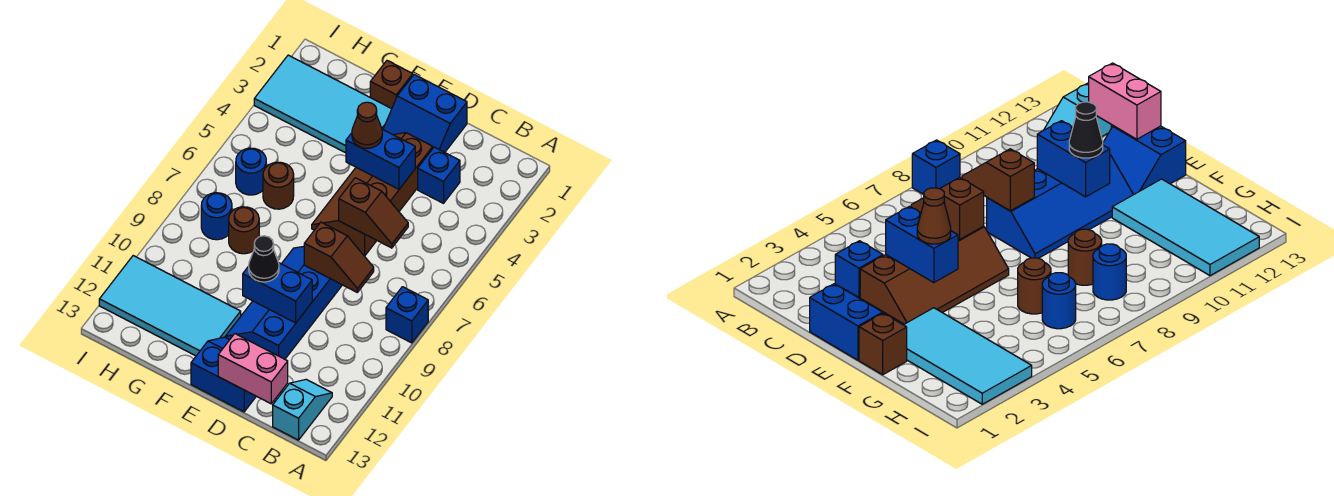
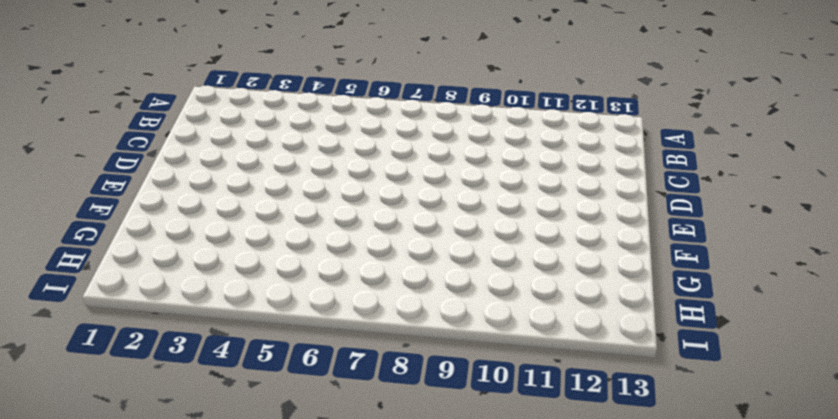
none -> blue brick A8 level 1
none -> cyan slope B12:B13 level 1 top 13
none -> blue brick C3 level 1

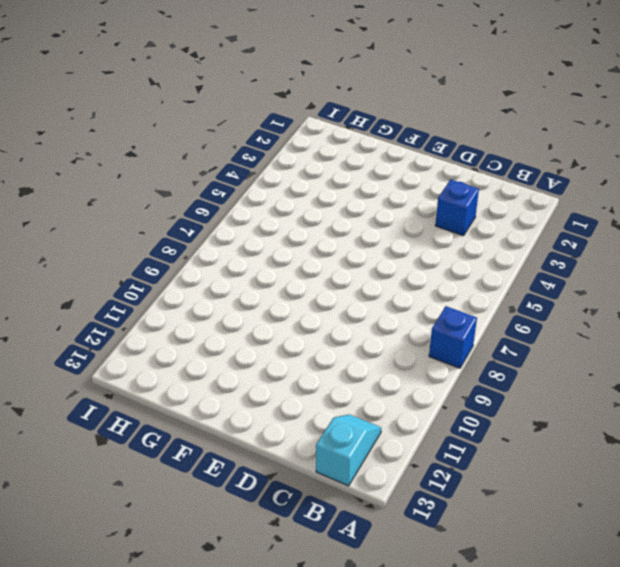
none -> blue slope D1:E2 level 1 top 1
none -> brown slope D3:E6 level 1 top D
none -> blue slope D8:E11 level 1 top D

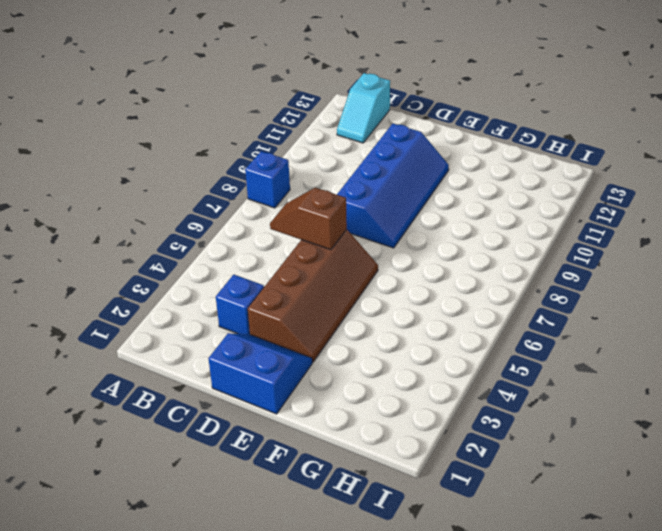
none -> blue slope D12:E13 level 1 top 13
none -> brown brick F1 level 1
none -> cyan tile F2:I3 level 1

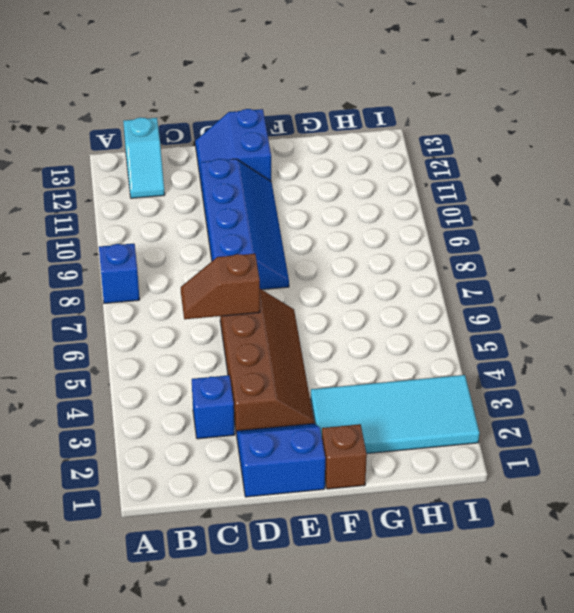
blue slope D12:E13 level 1 top E -> blue slope D12:E13 level 1 top 13
none -> cyan tile F11:I12 level 1
none -> brown round brick G6 level 1
none -> brown round brick G8 level 1

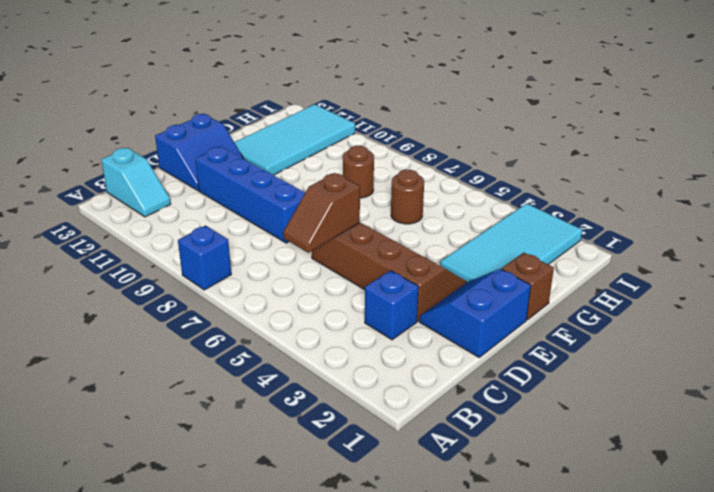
none -> blue round brick H6 level 1
none -> blue round brick H8 level 1
none -> brown slope C8:D8 level 2 top D

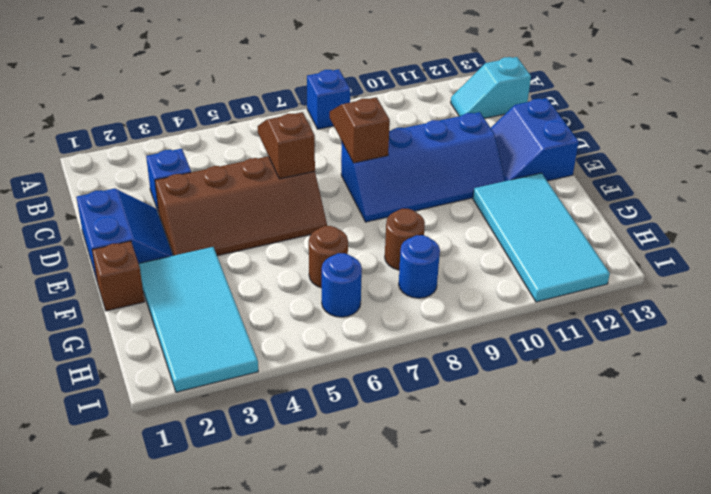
none -> pink brick C13:D13 level 2
none -> blue brick D4:E4 level 2
none -> blue brick D10:E10 level 2

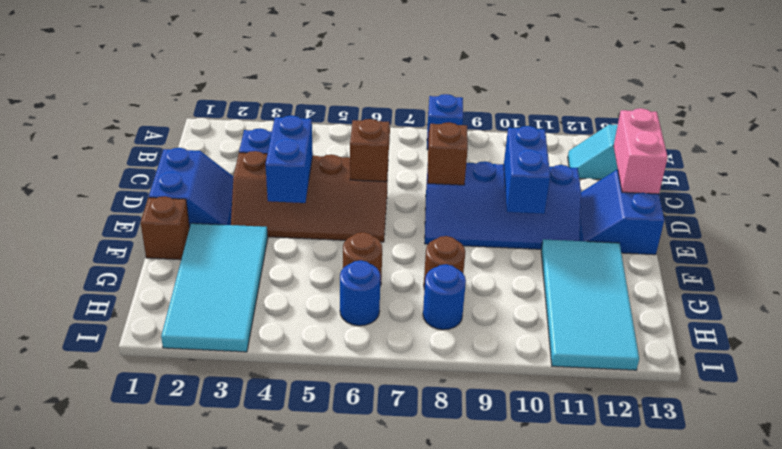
none -> brown cone E4 level 3
none -> black cone E10 level 3

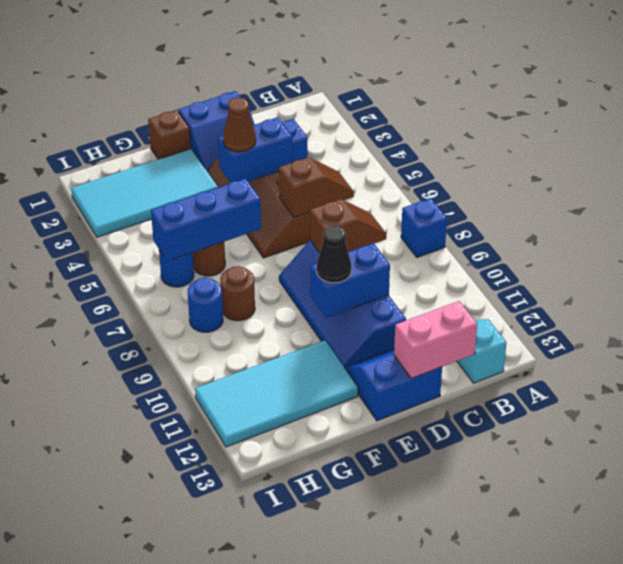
blue brick F6:H6 level 2 -> none

